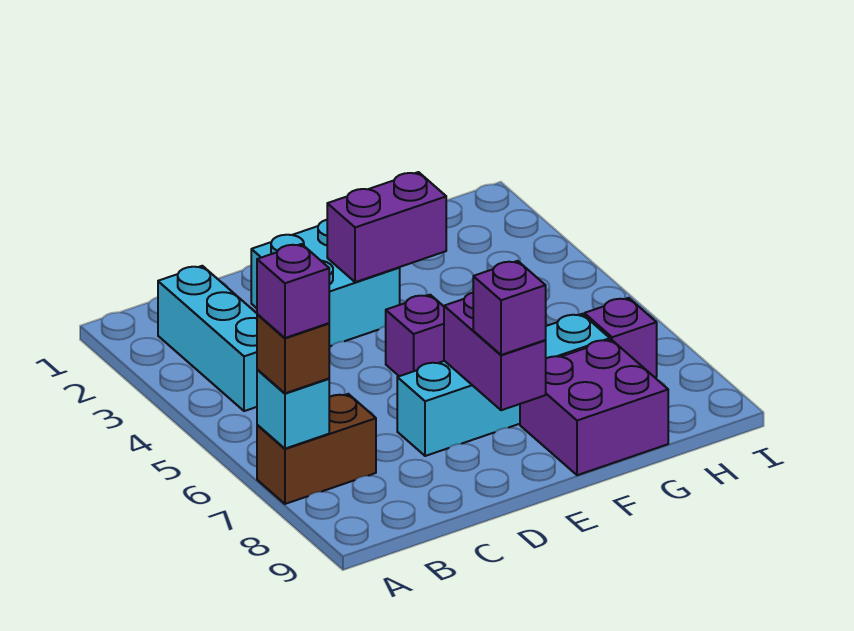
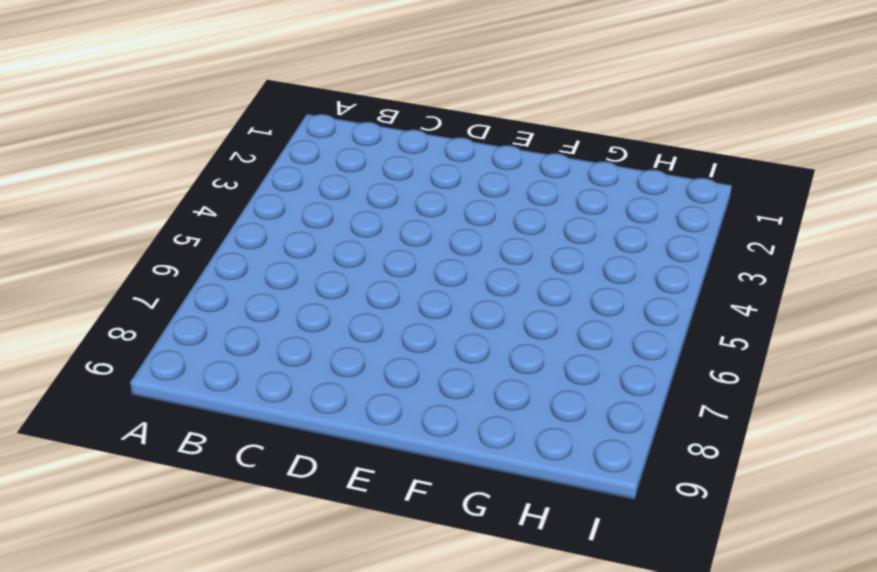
none -> brown brick A7:B7 level 1
none -> cyan brick B2:B4 level 1
none -> cyan brick D2:E3 level 1

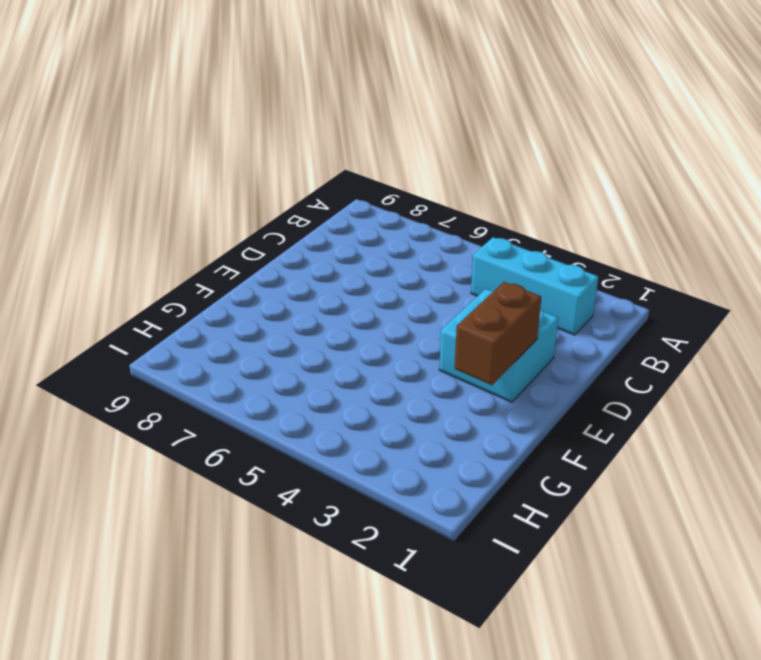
brown brick E2:F2 level 2 -> brown brick A7:B7 level 1
none -> cyan brick D7:G7 level 1
none -> purple brick E5 level 1
none -> purple brick F8:G9 level 1

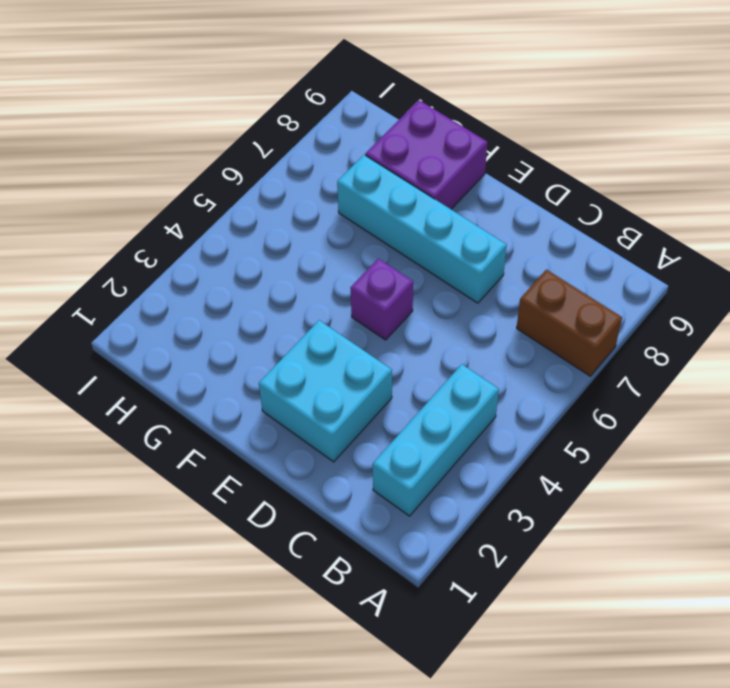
none -> purple brick H7 level 1
none -> cyan brick A7 level 2
none -> purple brick E3:F3 level 2

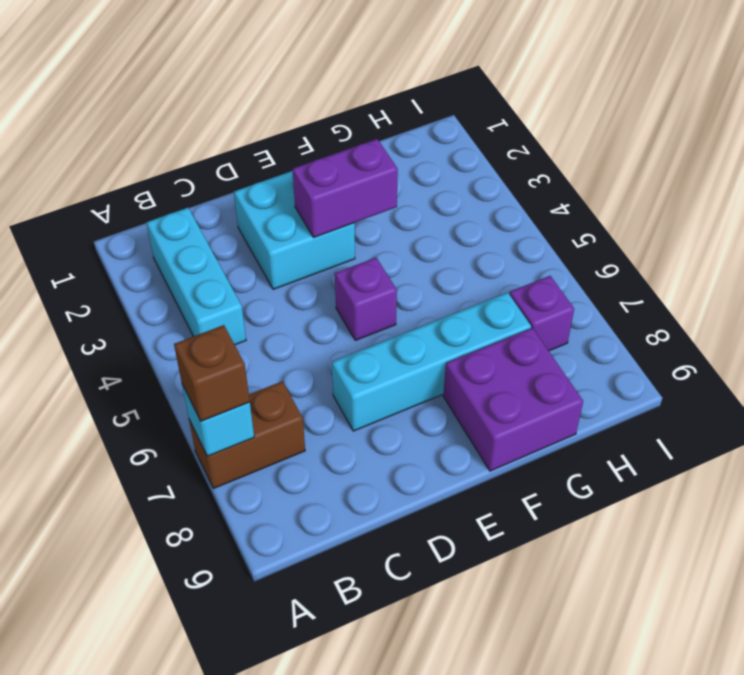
none -> purple brick E7:E8 level 2
none -> purple brick E8 level 3
none -> purple brick A7 level 4

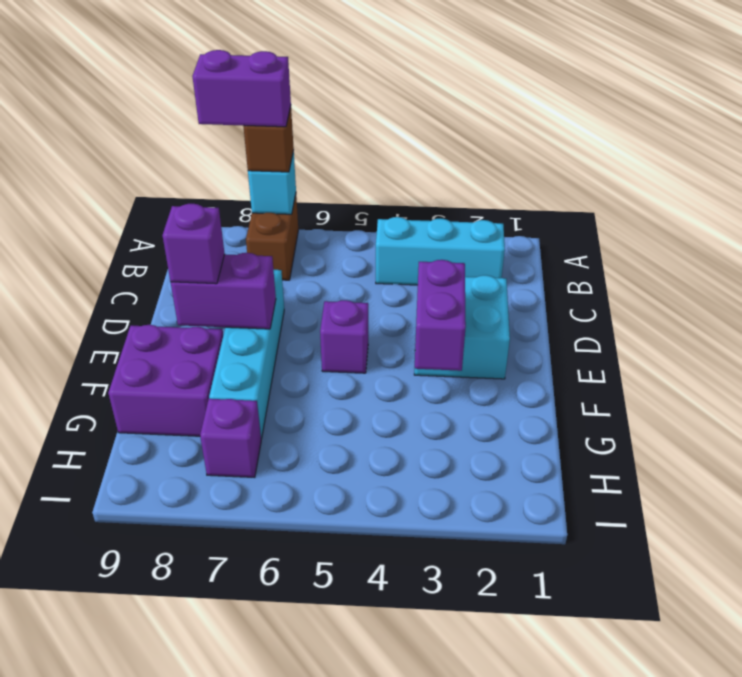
purple brick A7:A8 level 4 -> purple brick A7 level 4

